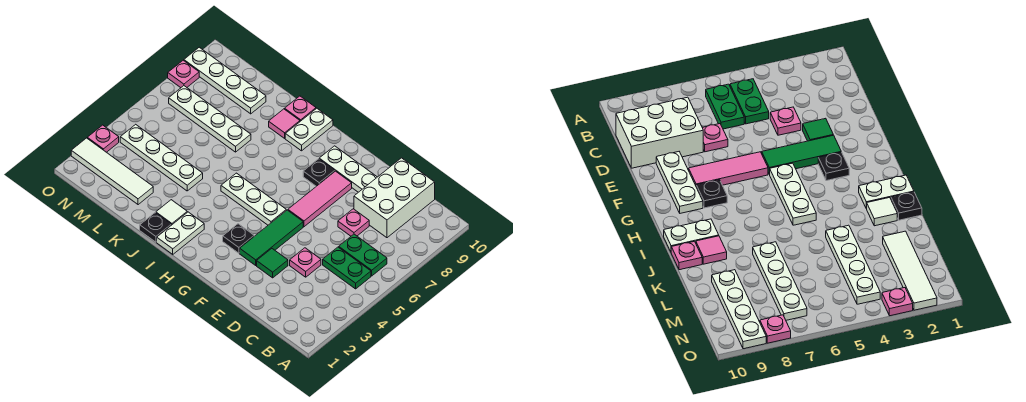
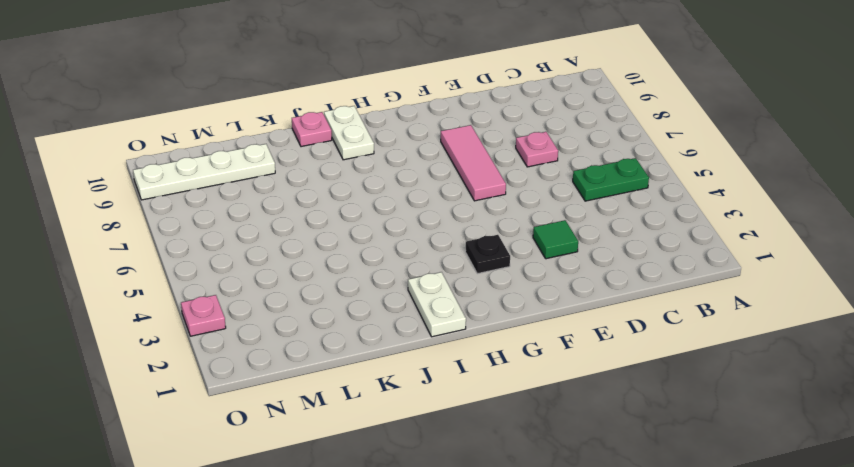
none -> green plate B6:C6 level 1
none -> white brick C8:D10 level 1
none -> pink plate D4 level 1

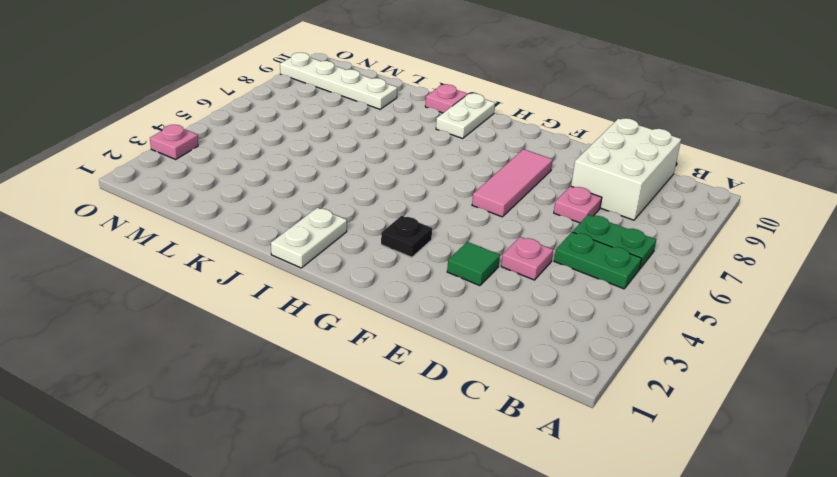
none -> white plate E9:G9 level 1
none -> green tile F3:F5 level 1
none -> white plate G5:I5 level 1

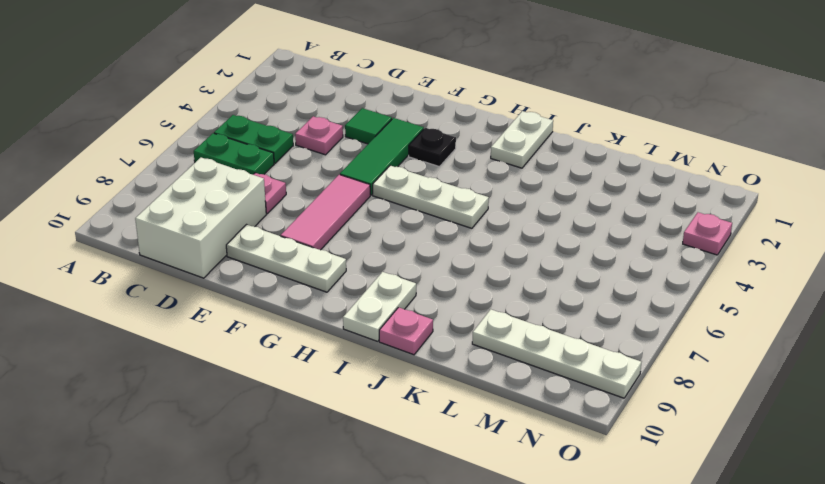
none -> black plate G8 level 1
none -> black plate J1 level 1
none -> white tile J2 level 1

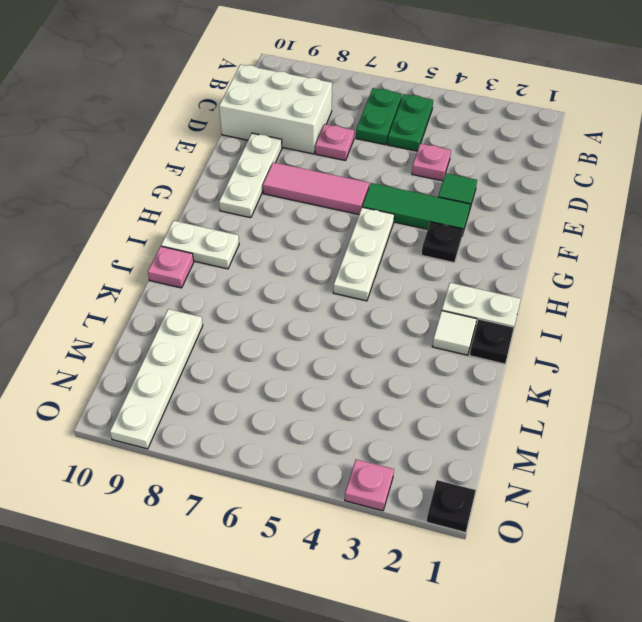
black plate O1 level 1 -> black plate G8 level 1
none -> pink tile J9 level 1
none -> white plate K4:N4 level 1
none -> white plate K7:N7 level 1

